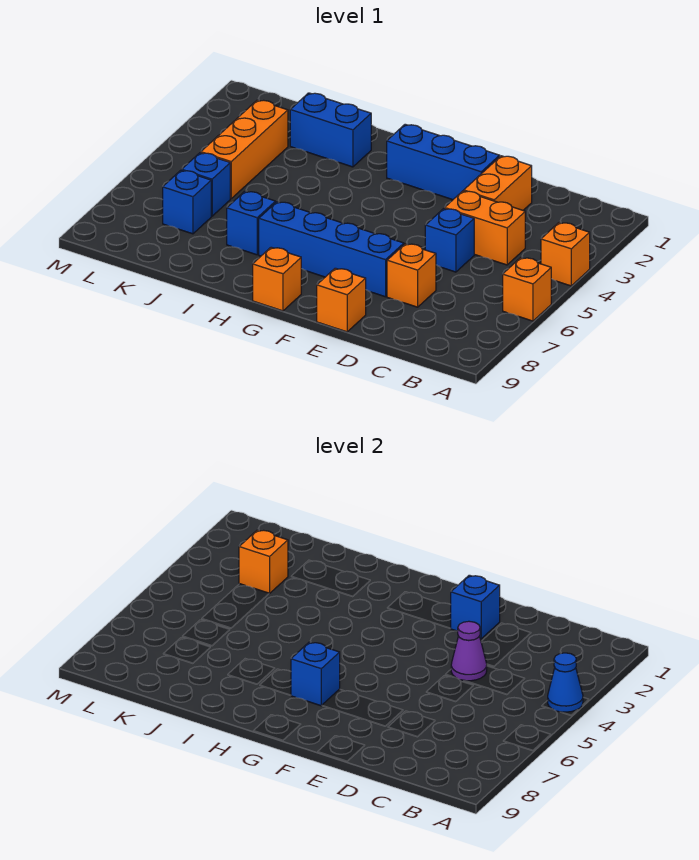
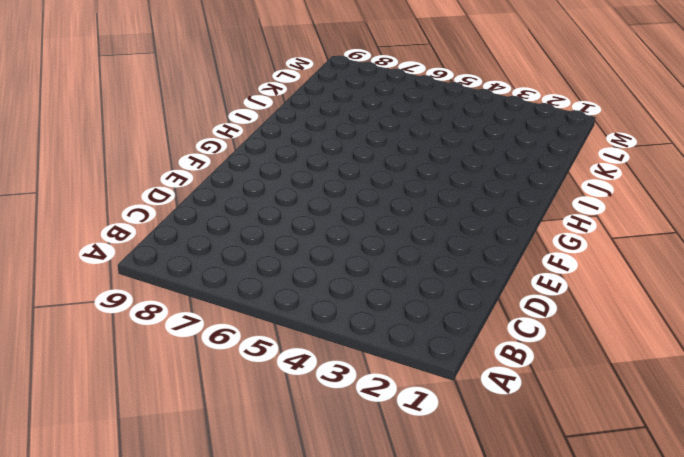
none -> orange brick A4 level 1
none -> orange brick A6 level 1
none -> orange brick C4:D4 level 1

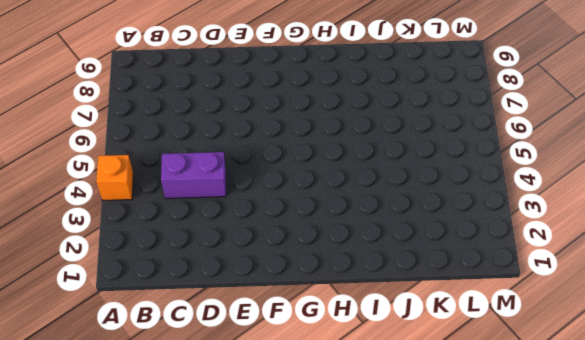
purple brick C4:D4 level 1 -> orange brick C4:D4 level 1
none -> orange brick A6 level 1
none -> orange brick D2:D3 level 1
none -> blue brick D5 level 1

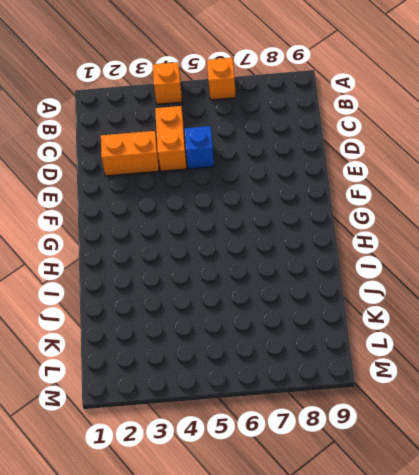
none -> orange brick D7 level 1
none -> blue brick E2:G2 level 1
none -> blue brick E7:H7 level 1

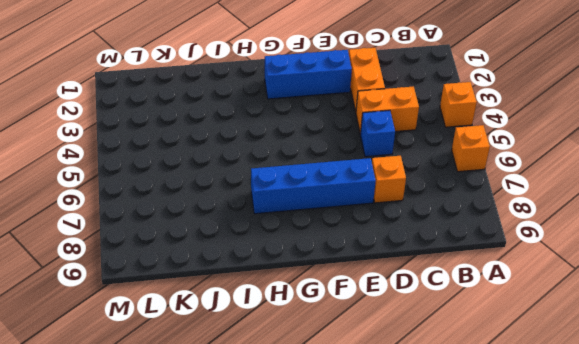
none -> orange brick E9 level 1
none -> orange brick G9 level 1
none -> blue brick I2:J2 level 1

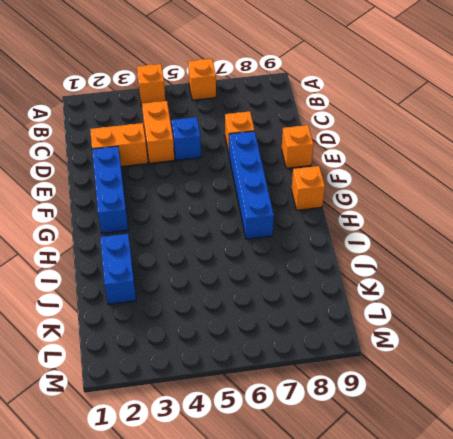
none -> blue brick I7 level 1
none -> orange brick K3:K5 level 1
none -> blue brick K6 level 1

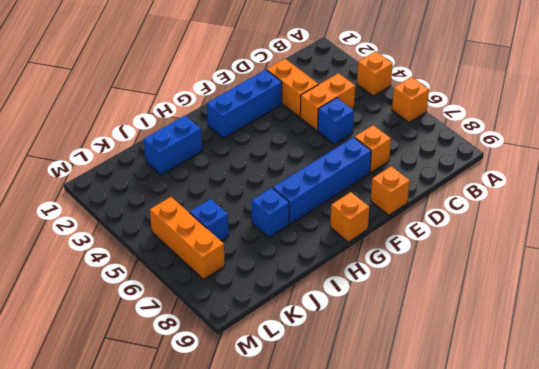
orange brick L5:L7 level 1 -> orange brick K3:K5 level 1
none -> blue brick K7 level 1
none -> blue cone A4 level 2
none -> purple cone D4 level 2

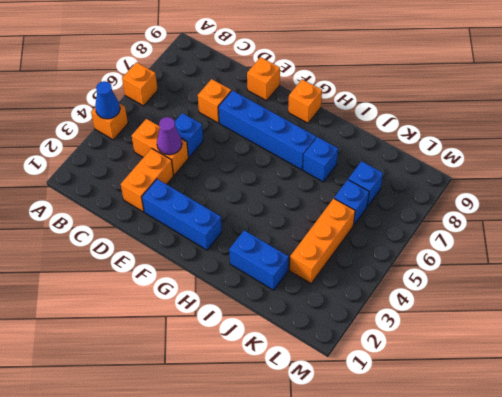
none -> blue brick E2 level 2
none -> blue brick G7 level 2
none -> orange brick K3 level 2

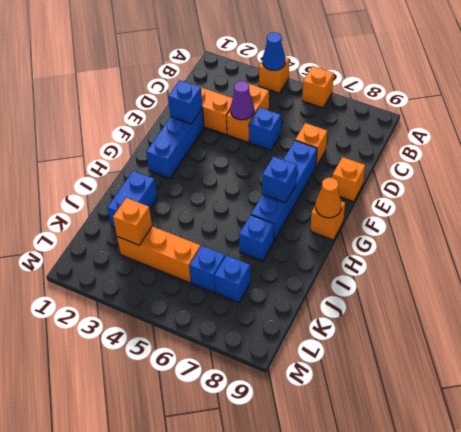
orange cone G9 level 2 -> none

